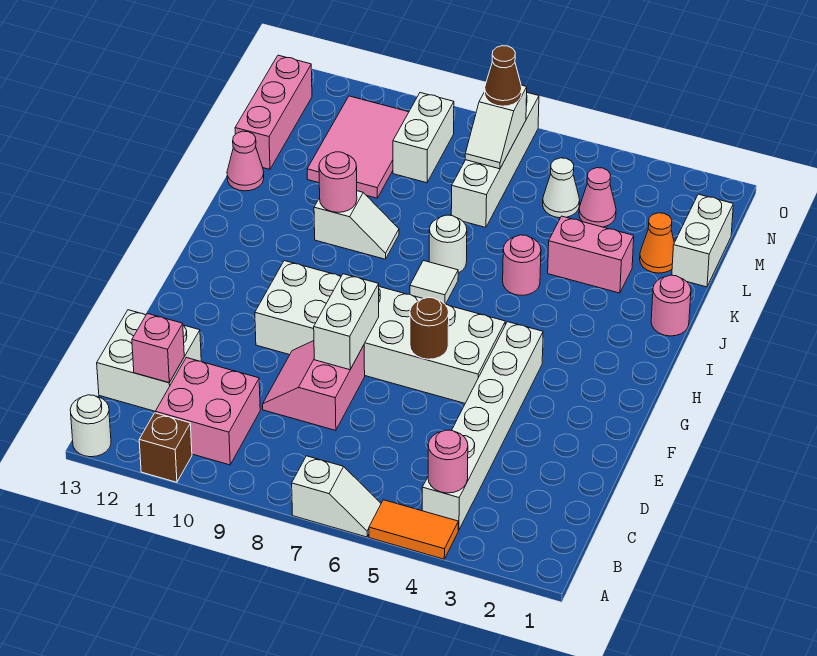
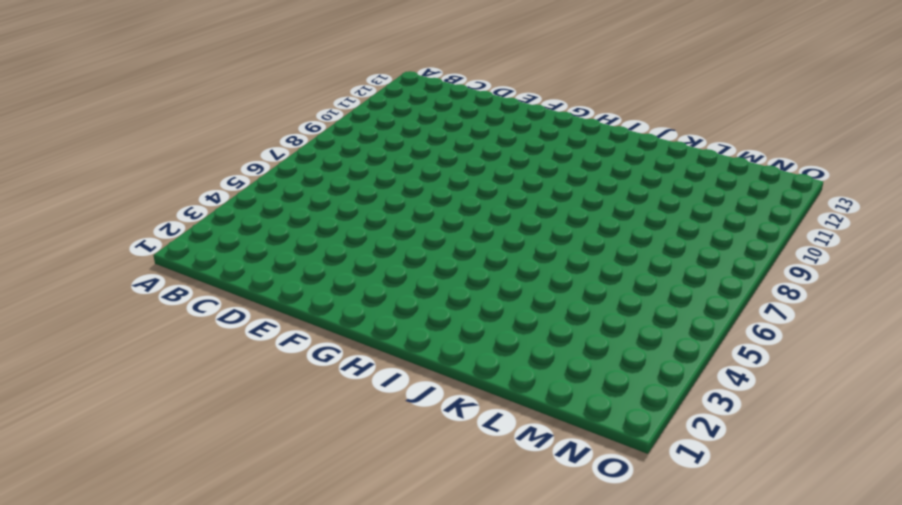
none -> orange tile A4:A5 level 1
none -> white slope A6:A7 level 1 top 7
none -> brown brick A11 level 1
none -> white round brick A13 level 1

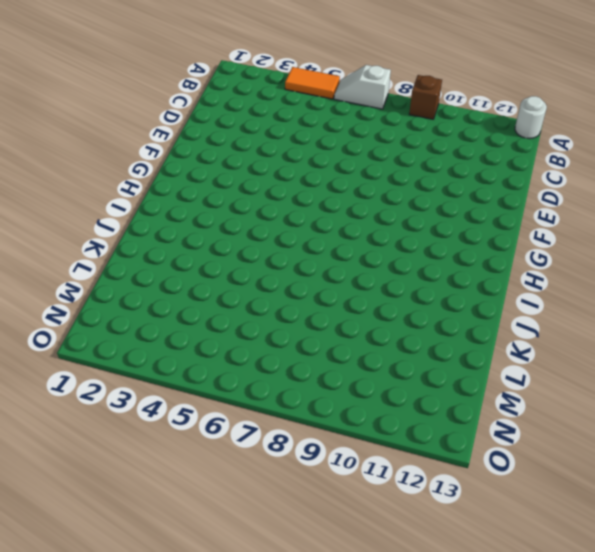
brown brick A9 level 1 -> brown brick A11 level 1
none -> white brick B4:G4 level 1
none -> pink brick B10:C11 level 1
none -> white brick C12:D13 level 1
none -> pink slope D8:E9 level 1 top 8

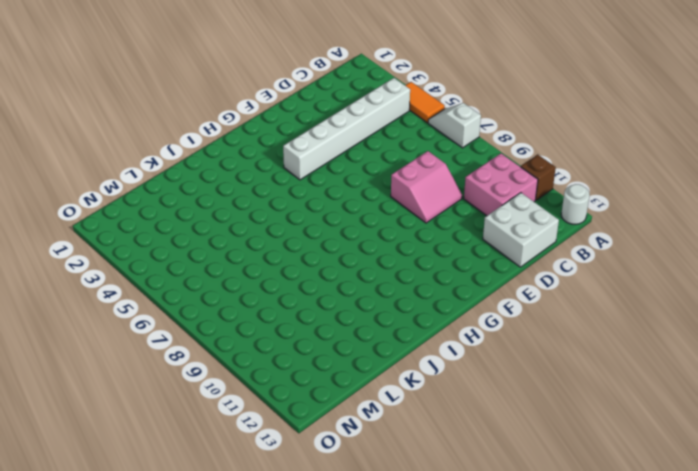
none -> white brick F5:G10 level 1
none -> white tile I7 level 1
none -> pink round brick J1 level 1
none -> pink round brick J5 level 1

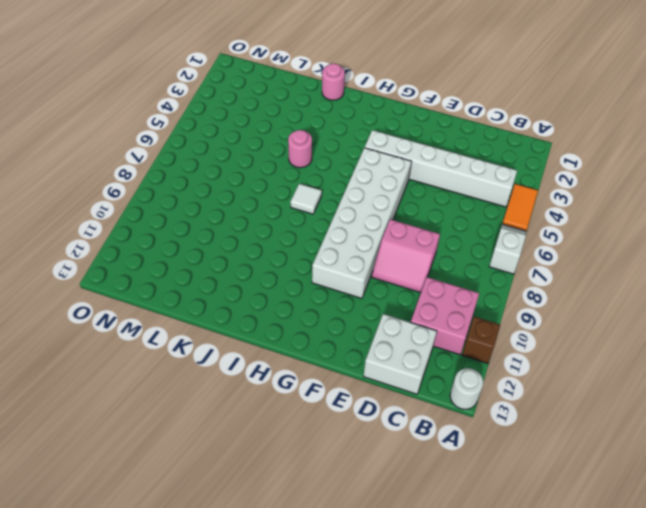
none -> white round brick J7 level 1
none -> white slope J9:J10 level 1 top 10
none -> pink brick K3:K4 level 1
none -> pink cone K13 level 1

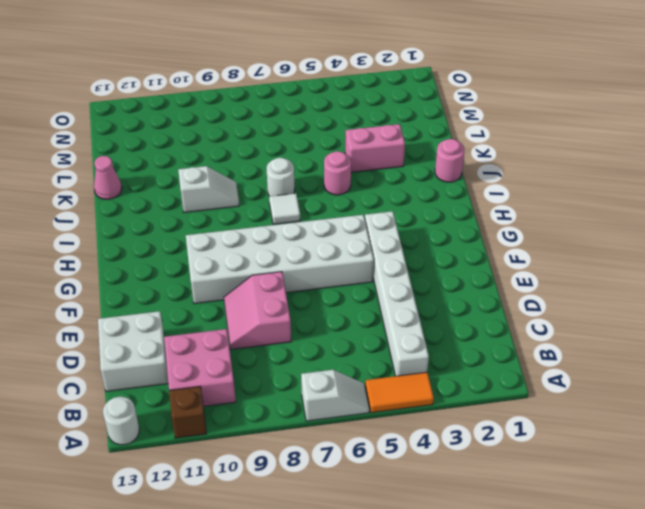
none -> white brick L1:M1 level 1
none -> orange cone L2 level 1
none -> white brick L7:O7 level 1
none -> pink tile L10:N11 level 1

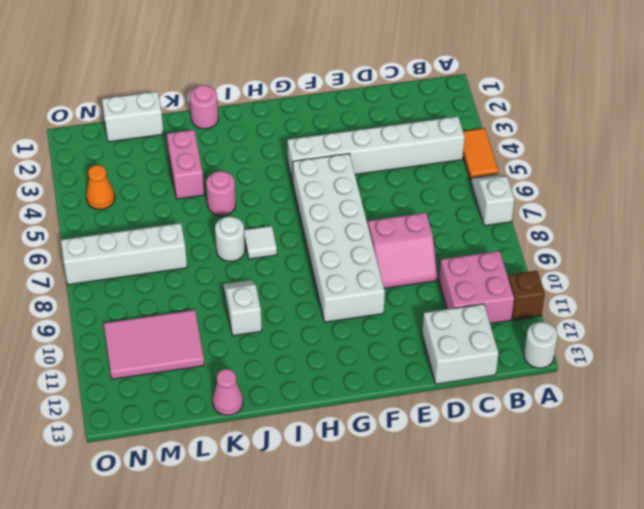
orange cone N4 level 1 -> orange cone L2 level 1
none -> pink brick L13:N13 level 1
none -> pink cone M4 level 1
none -> white cone M5 level 1
none -> white brick M9:N9 level 1

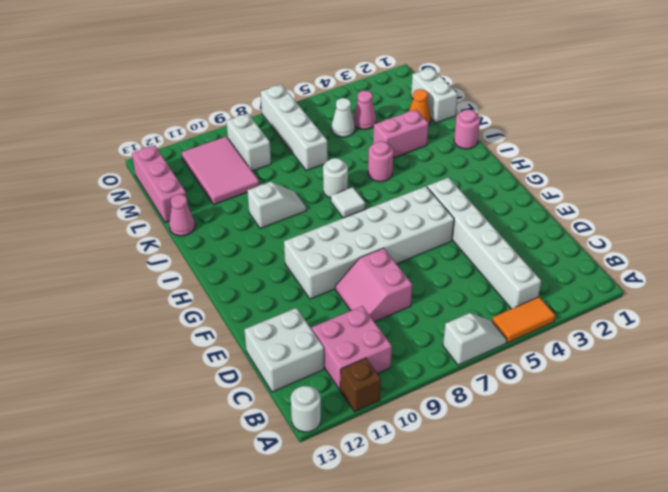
none -> pink round brick B4 level 2
none -> pink brick C12 level 2
none -> white brick E8:F8 level 2
none -> brown round brick F6 level 2

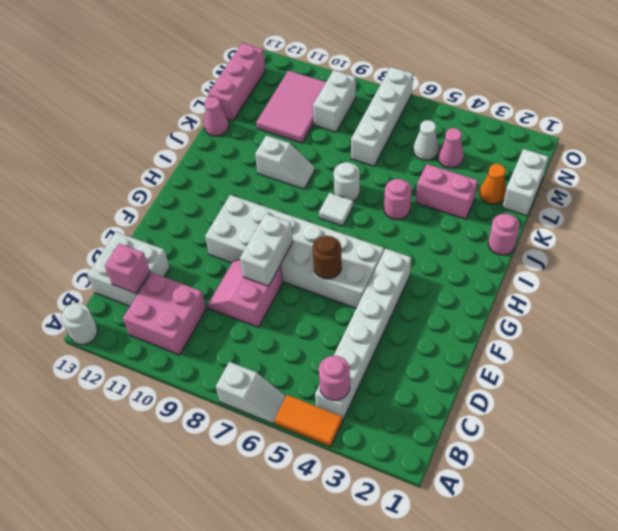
none -> brown brick A11 level 1
none -> pink round brick J10 level 2
none -> white slope M7:N7 level 2 top N
none -> brown cone N7 level 3

